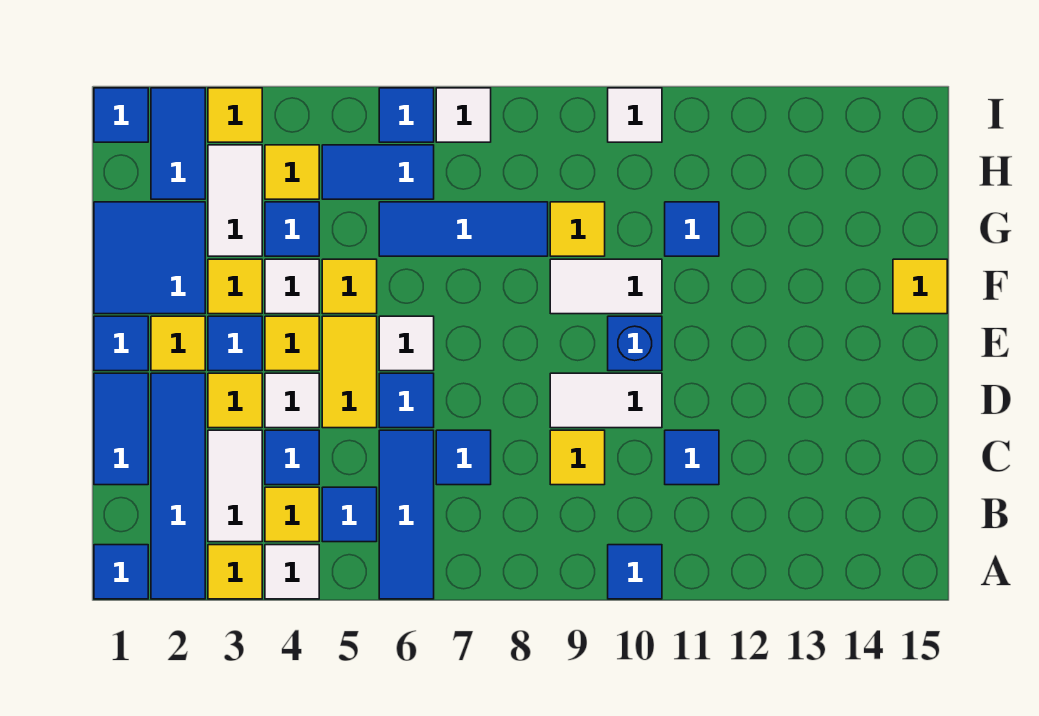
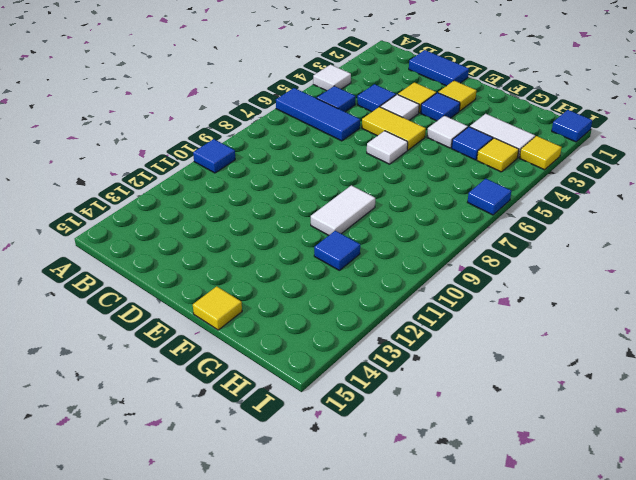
none -> blue tile A1 level 1
none -> blue tile A2:D2 level 1
none -> yellow tile A3 level 1
none -> white tile B3:C3 level 1

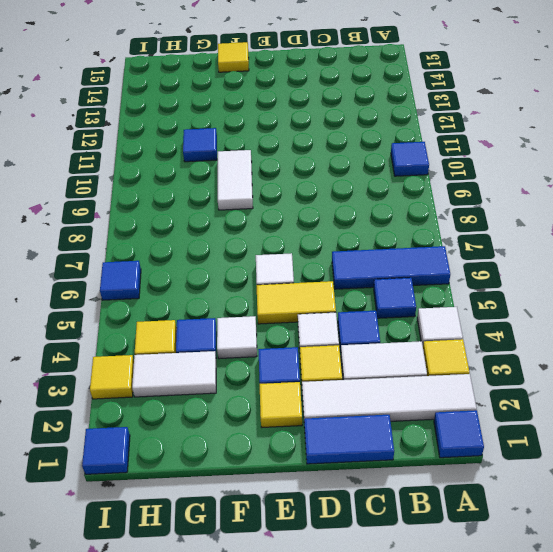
white tile A2:D2 level 1 -> blue tile A2:D2 level 1
none -> yellow tile B4 level 1
none -> blue tile C7 level 1
none -> yellow tile C9 level 1
none -> blue tile C11 level 1

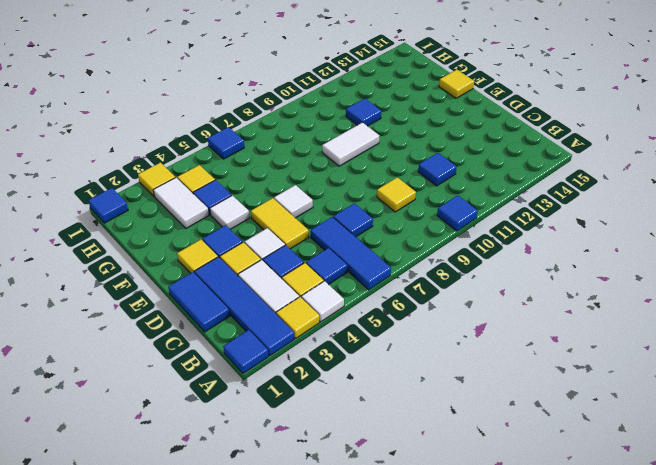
none -> blue tile D6 level 1
none -> white tile D9:D10 level 1
none -> blue tile E1 level 1
none -> yellow tile E4 level 1

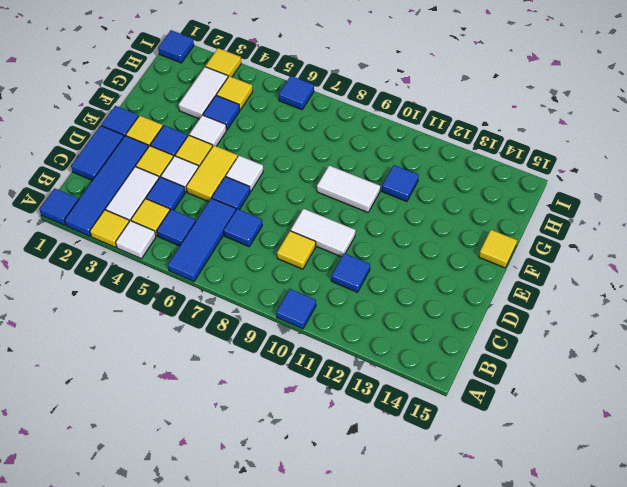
none -> blue brick E10 level 1
none -> blue tile F1:G2 level 1
none -> yellow tile F3 level 1
none -> yellow tile F5 level 1

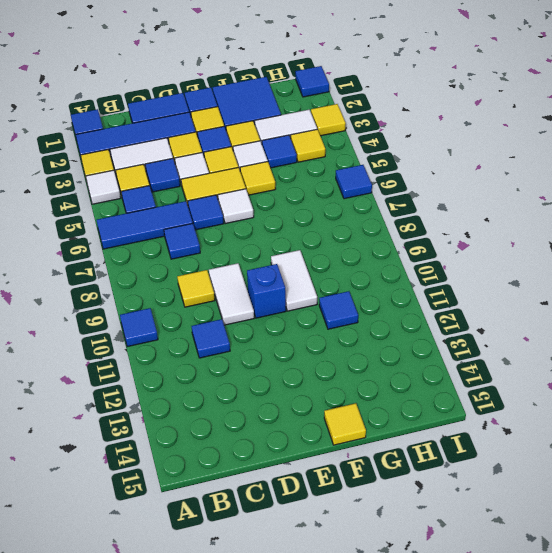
none -> blue tile G6:G8 level 1
none -> yellow tile G9 level 1
none -> blue tile H2:I2 level 1
none -> blue tile H5:H6 level 1

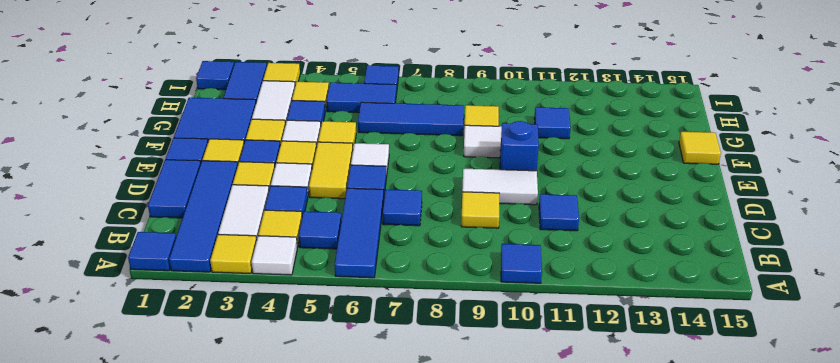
none -> white tile I7 level 1
none -> white tile I10 level 1

